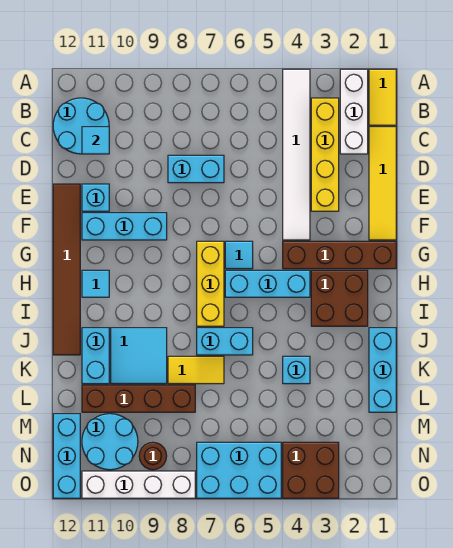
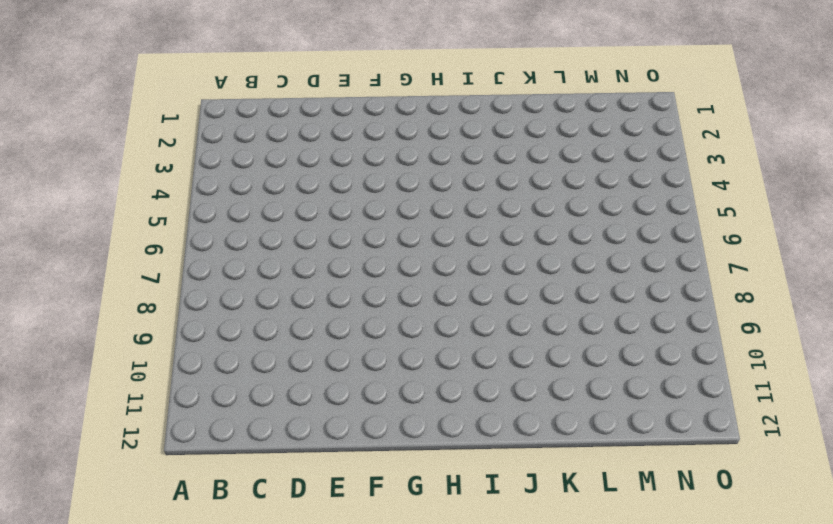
none -> yellow tile A1:B1 level 1
none -> white brick A2:C2 level 1
none -> white tile A4:F4 level 1
none -> yellow brick B3:E3 level 1

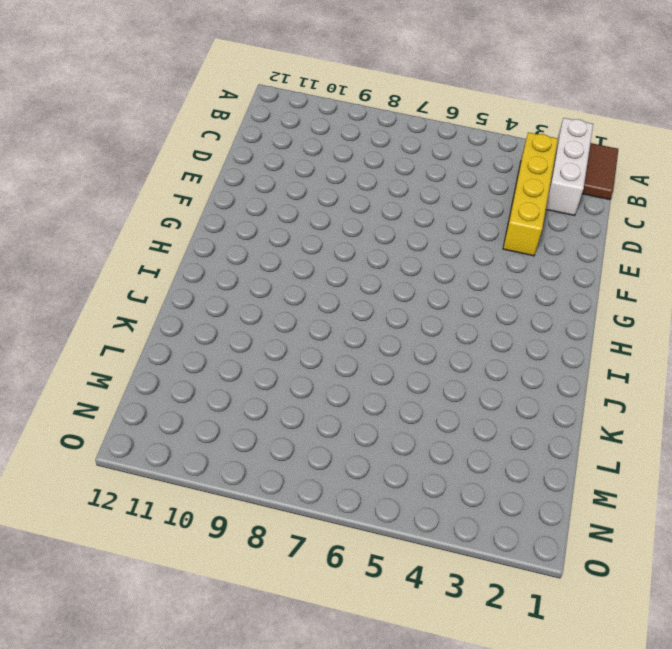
brown tile A1:B1 level 1 -> yellow tile A1:B1 level 1
none -> white tile A4:F4 level 1
none -> cyan round brick B11:C12 level 1
none -> yellow tile C1:F1 level 1
none -> cyan brick D7:D8 level 1

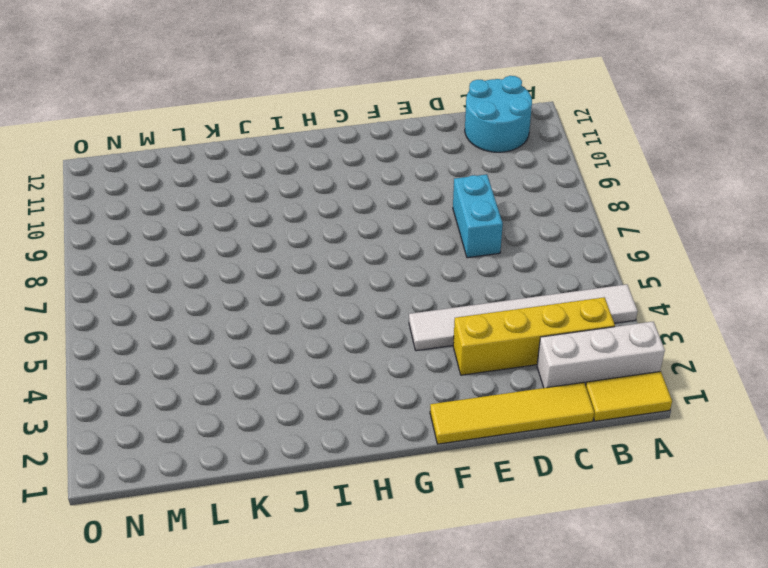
none -> cyan brick E11 level 1
none -> brown tile E12:J12 level 1
none -> cyan brick F9:F11 level 1
none -> brown brick G1:G4 level 1

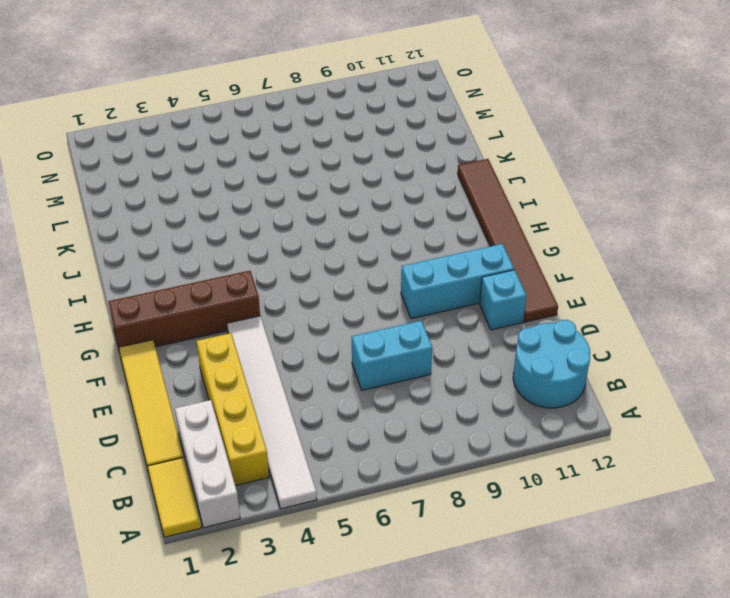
none -> cyan tile G6 level 1
none -> yellow brick G7:I7 level 1
none -> brown brick H2:I3 level 1
none -> cyan brick H4:H6 level 1

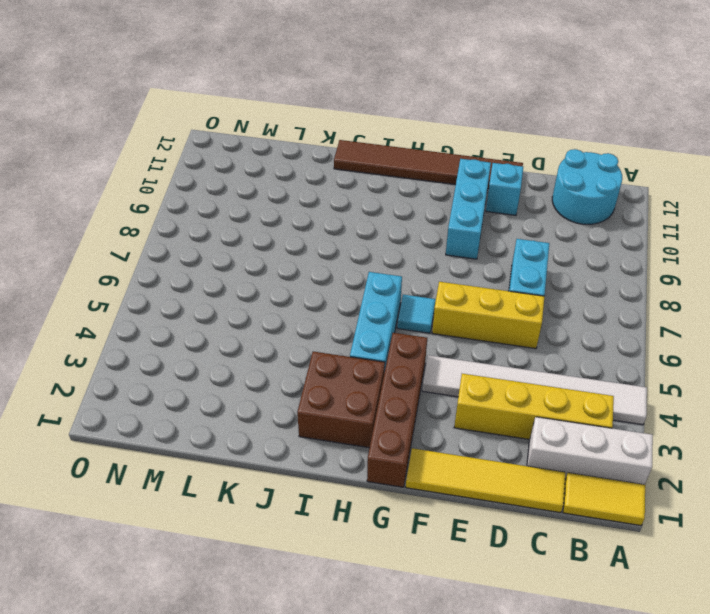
yellow brick D6:F6 level 1 -> yellow brick G7:I7 level 1
none -> cyan tile H11 level 1
none -> cyan brick J1:L1 level 1
none -> cyan brick J6:J7 level 1
none -> cyan tile J9:K10 level 1

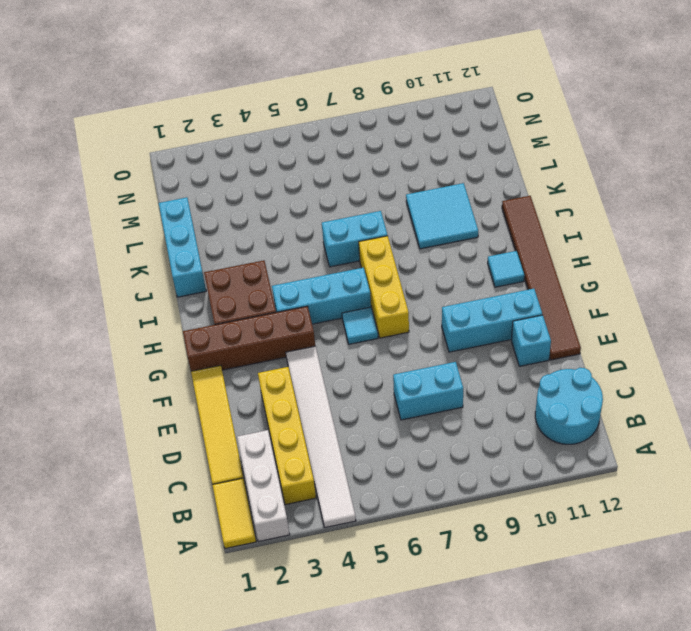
none -> cyan brick J11:K11 level 1
none -> cyan brick K4 level 1
none -> yellow tile K7:K8 level 1
none -> brown brick L8:L11 level 1

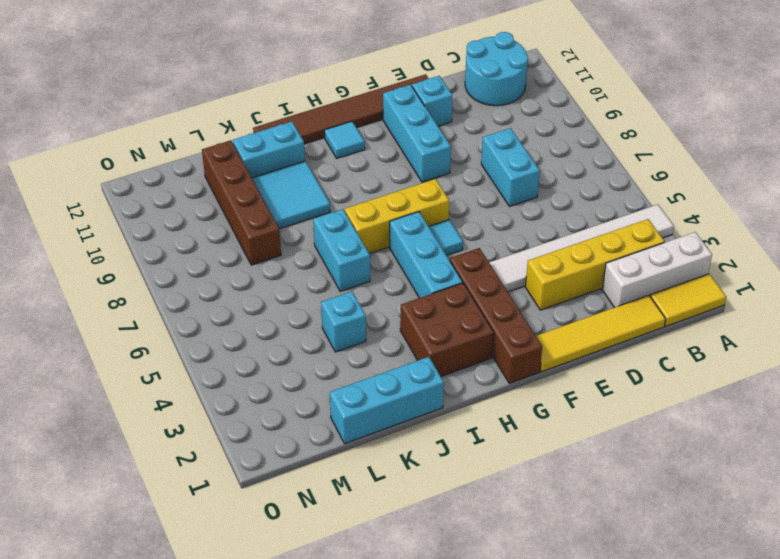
none -> yellow tile K7:K8 level 1
none -> cyan round brick M10:N11 level 1
none -> cyan brick M12:O12 level 1
none -> brown brick N3:O4 level 1

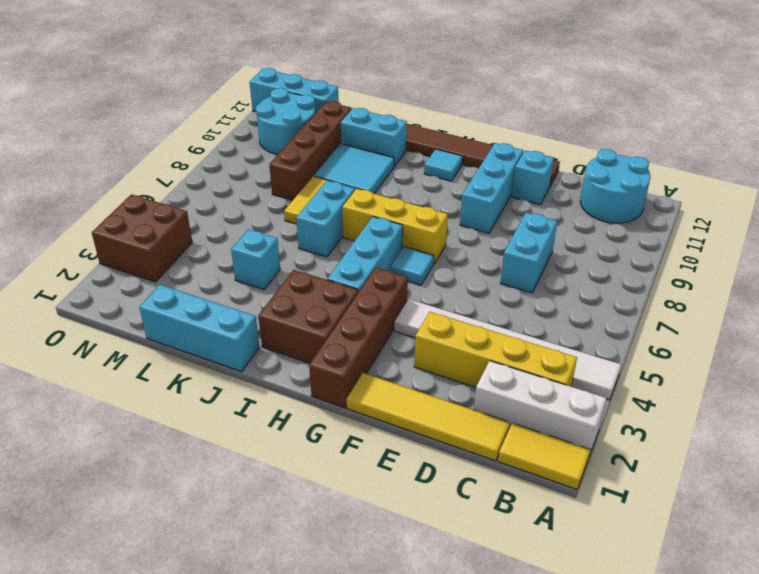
none -> cyan brick N5:O7 level 1
none -> brown round brick N9 level 1
none -> white brick O8:O11 level 1
none -> cyan tile C11 level 2

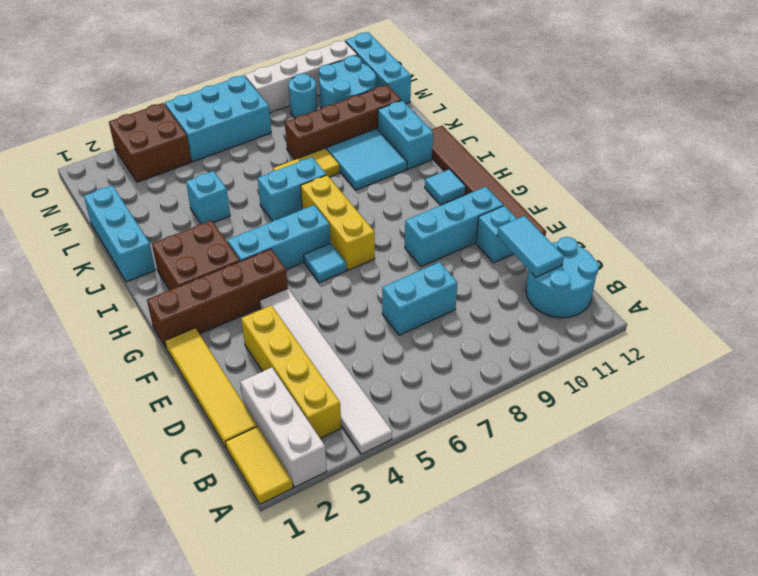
cyan tile C11:D11 level 2 -> cyan tile C11 level 2
cyan round brick N9 level 1 -> brown round brick N9 level 1

